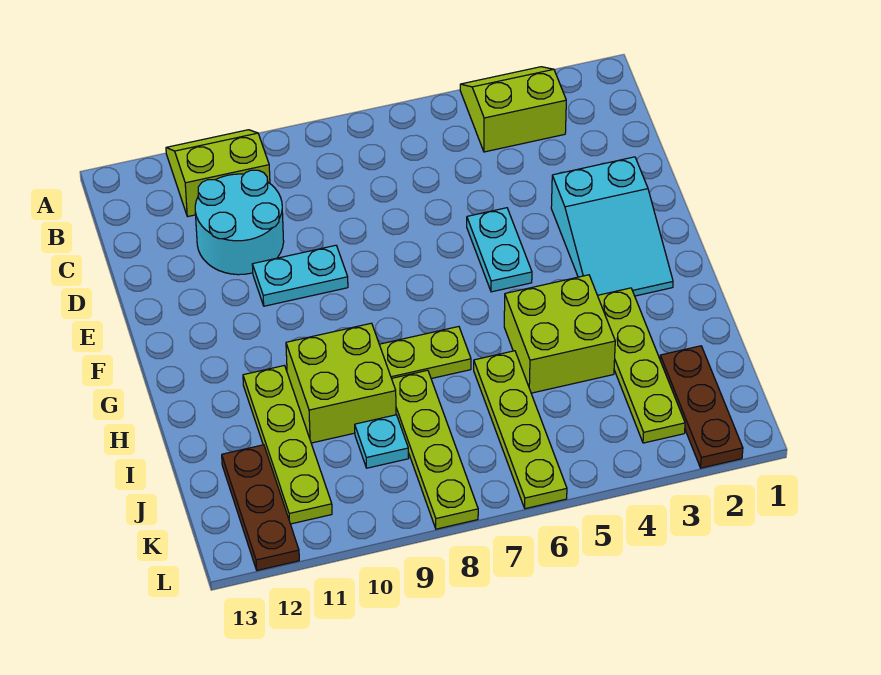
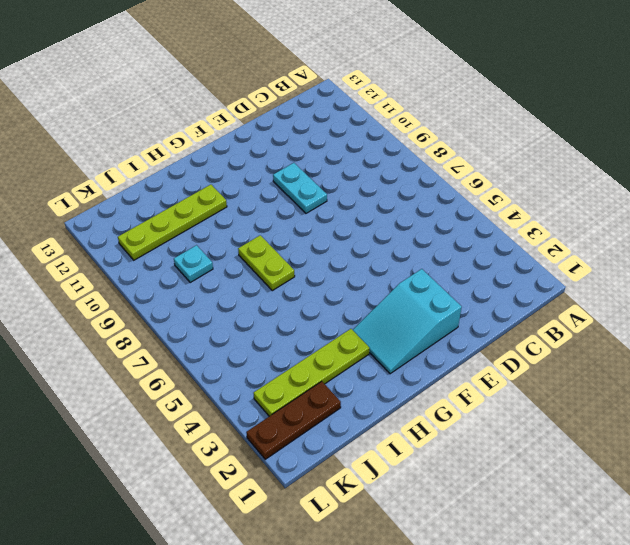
none -> lime slope A3:B4 level 1 top B
none -> lime slope A10:B11 level 1 top B
none -> cyan round brick C10:D11 level 1

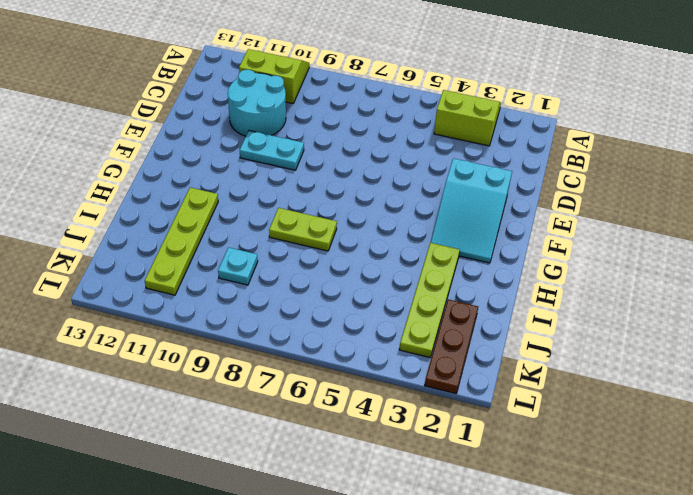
none -> cyan plate E5:F5 level 1
none -> lime brick H4:I5 level 1
none -> lime brick H9:I10 level 1

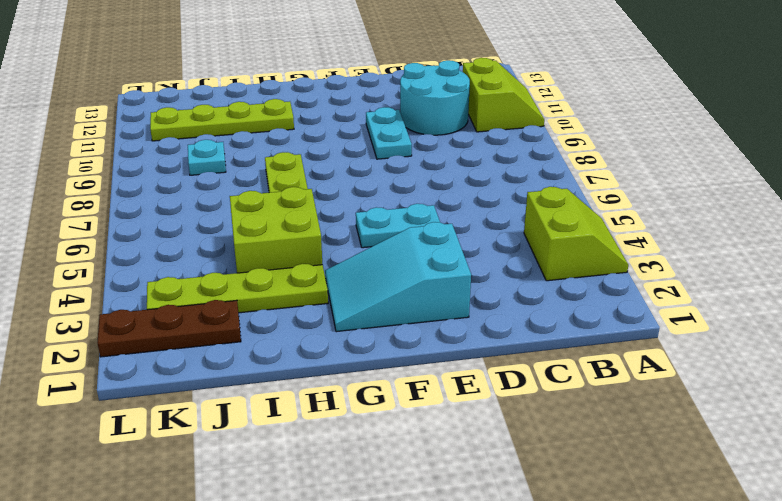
none -> lime brick H9:I10 level 1
none -> lime plate I6:L6 level 1
none -> lime plate I8:L8 level 1

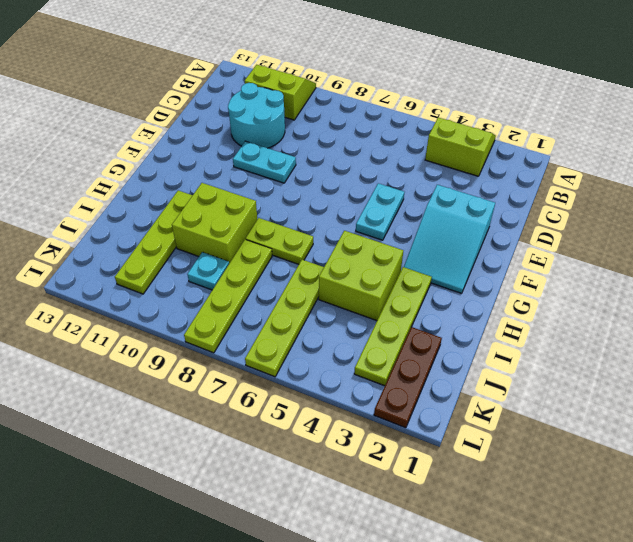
none -> brown plate J12:L12 level 1

